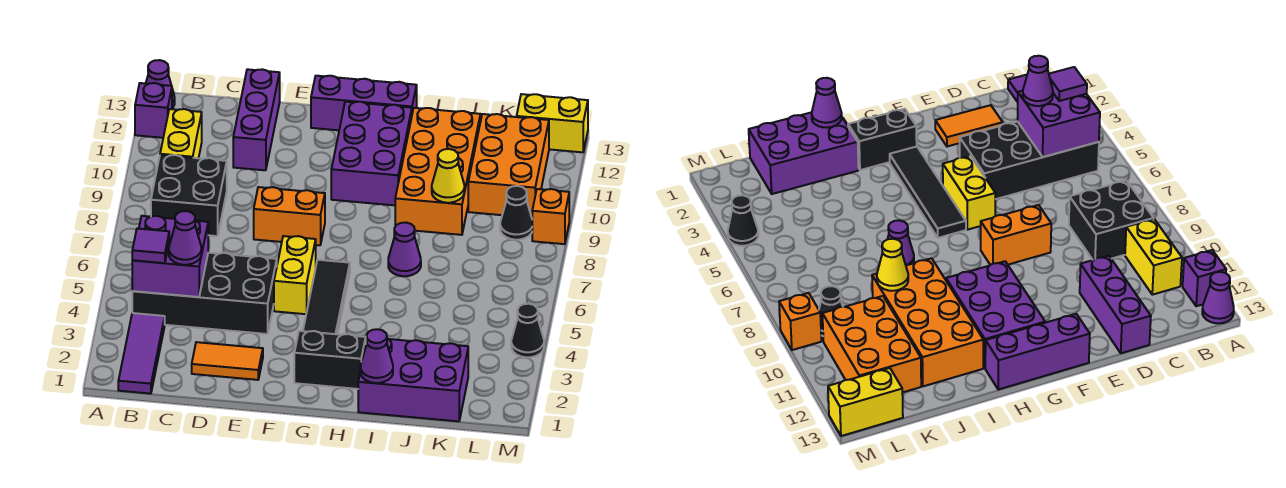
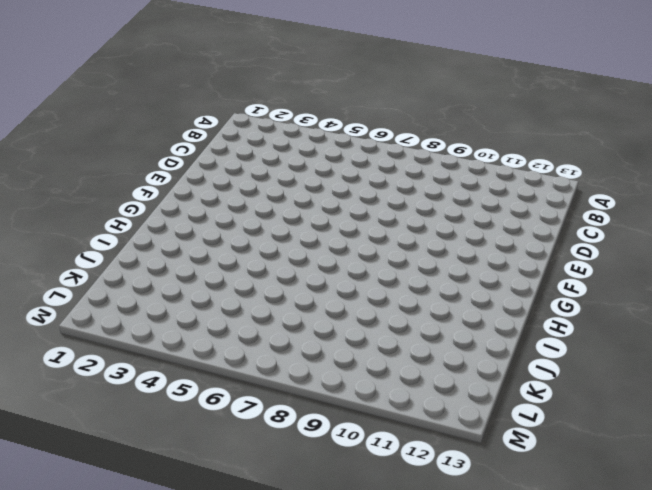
none -> purple brick A12 level 1
none -> purple cone A13 level 1
none -> purple tile B1:B3 level 1

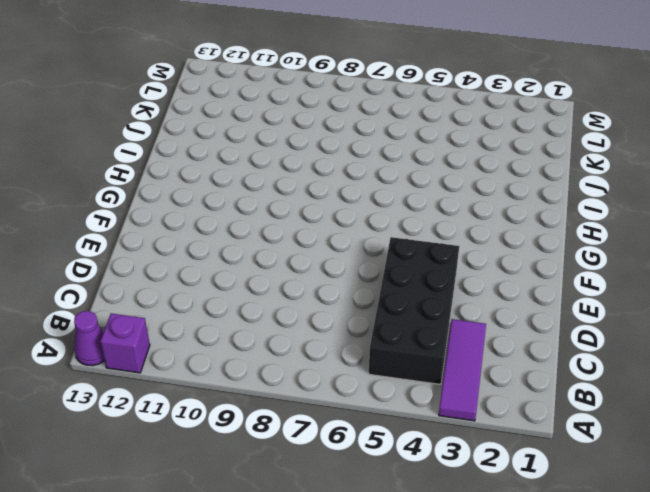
purple tile A3:C3 level 1 -> purple tile B1:B3 level 1
none -> black brick B8:C9 level 1
none -> yellow brick B10:B11 level 1
none -> orange tile D2:E2 level 1

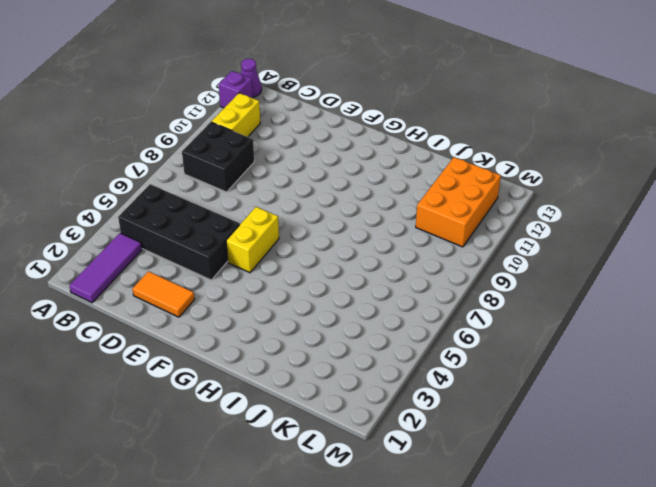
none -> purple brick D11:D13 level 1
none -> orange brick E8:F8 level 1
none -> purple brick F13:H13 level 1

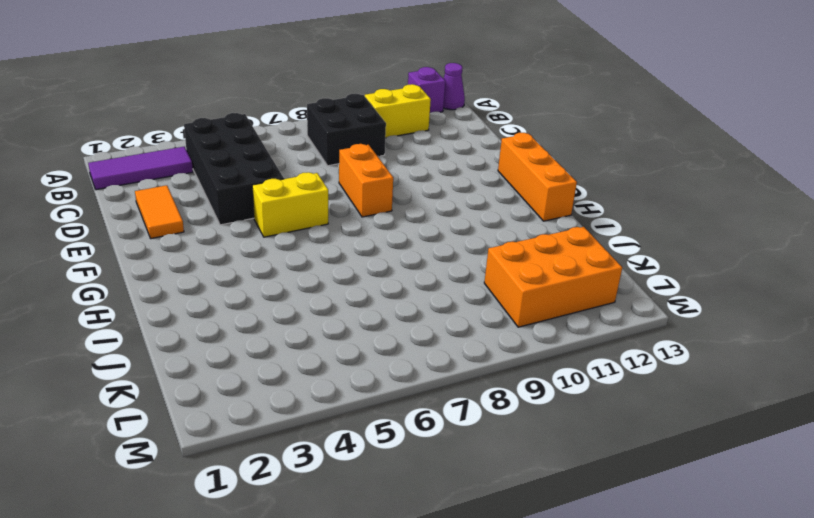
orange brick F13:H13 level 1 -> purple brick F13:H13 level 1
none -> purple brick D11:D13 level 1
none -> black brick G2:H2 level 1
none -> black tile G3:G6 level 1

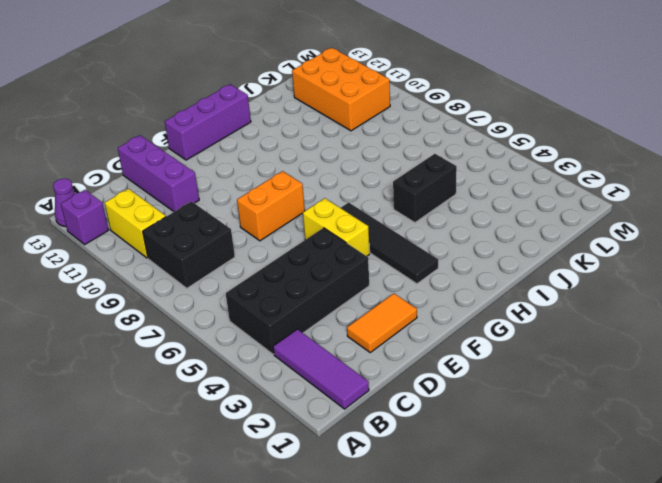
black brick I5:J5 level 1 -> black brick G2:H2 level 1
none -> purple brick G10:H12 level 1
none -> purple brick I1:K2 level 1
none -> purple cone I7 level 1

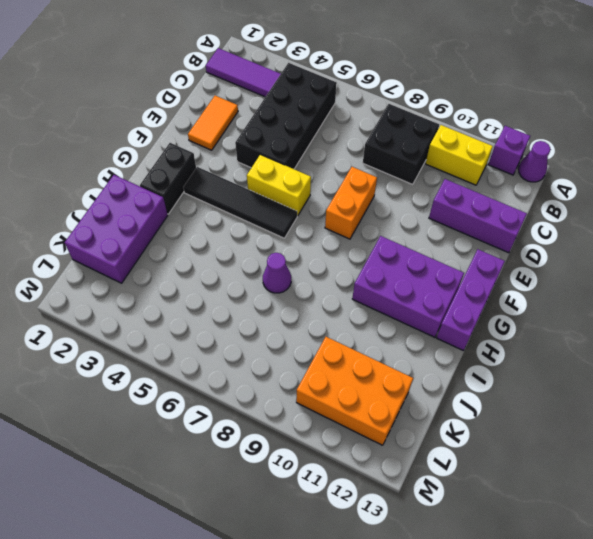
none -> orange brick I9:J12 level 1
none -> black cone L9 level 1
none -> yellow brick L13:M13 level 1

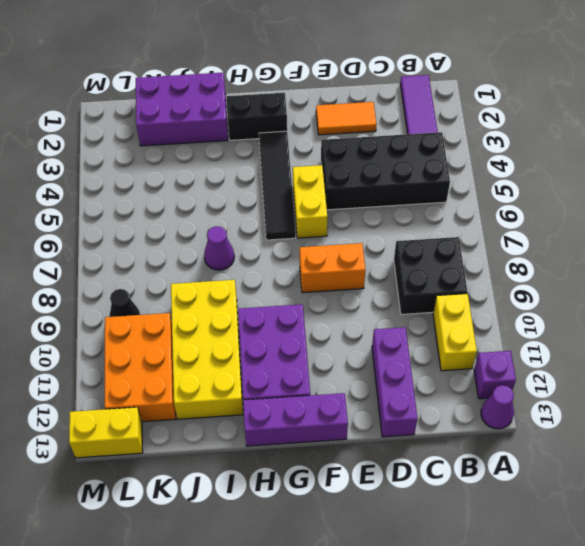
yellow brick I9:J12 level 1 -> orange brick I9:J12 level 1
none -> black cone M4 level 1
none -> orange brick M9 level 1
none -> purple brick B4:C5 level 2

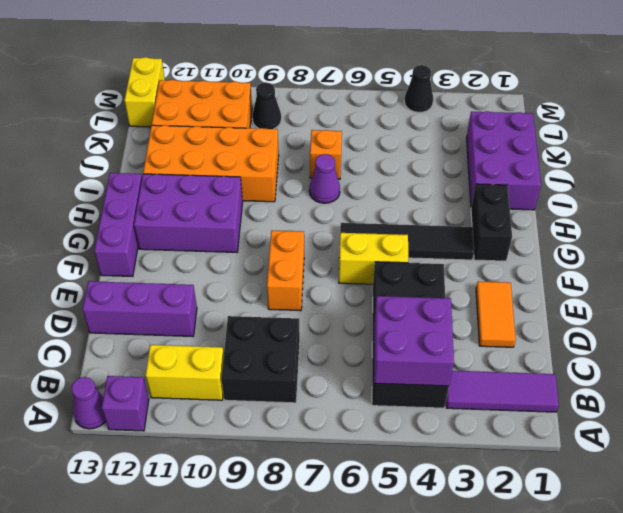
orange brick J7 level 1 -> orange brick M9 level 1
none -> purple cone I1 level 2
none -> yellow cone J9 level 2
none -> purple tile B4 level 3

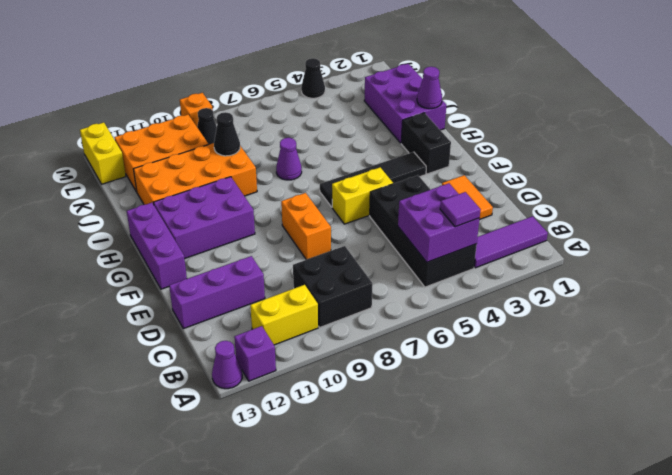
black cone J9 level 2 -> yellow cone J9 level 2
none -> purple cone C4 level 3

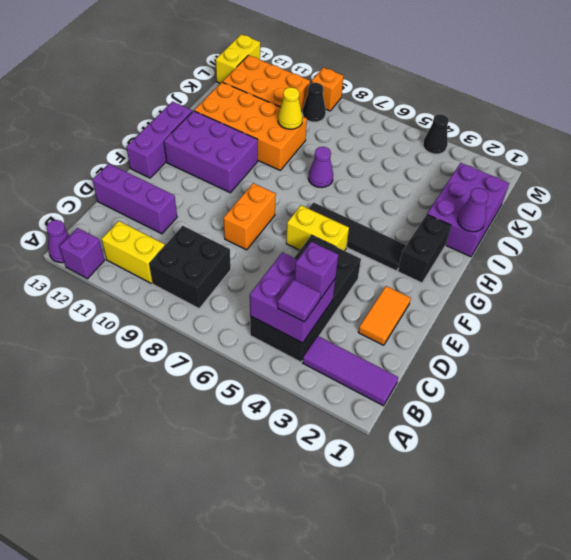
purple brick C4 level 3 -> purple cone C4 level 3

